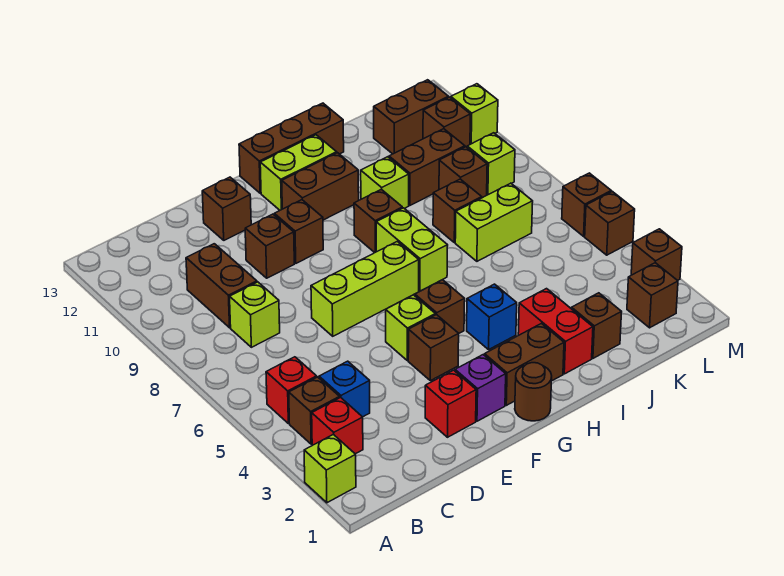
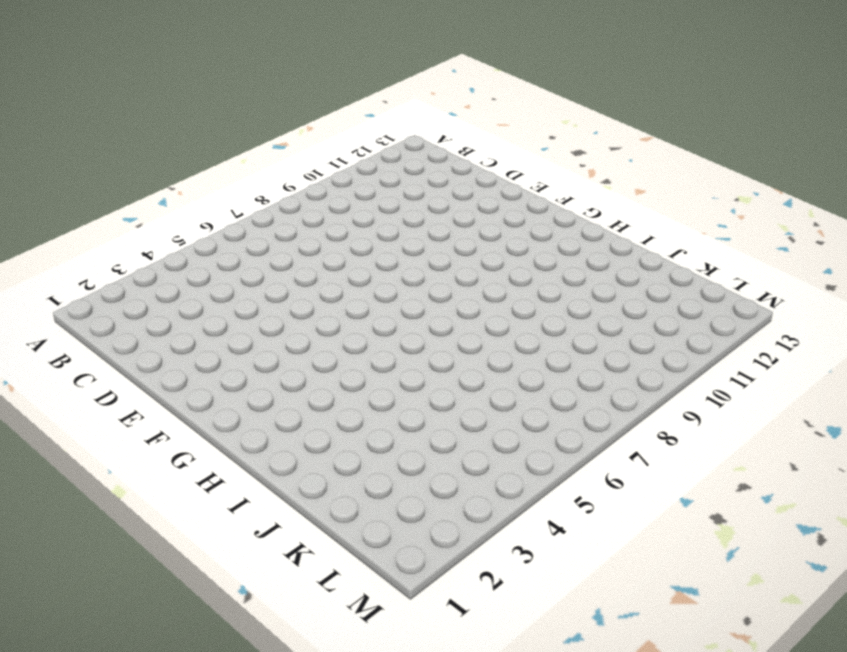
none -> lime brick A2 level 1
none -> red brick B3 level 1
none -> brown brick B4 level 1
none -> red brick B5 level 1

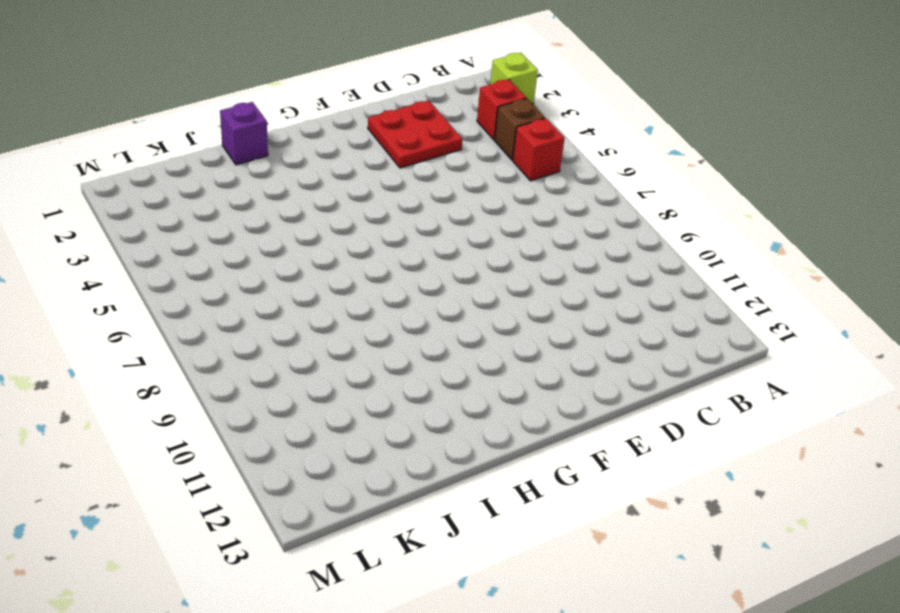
red plate D2:E3 level 1 -> red brick E2 level 1
purple brick I1 level 1 -> purple brick F2 level 1
none -> blue brick C4 level 1
none -> lime brick C8 level 1
none -> brown brick C9:C10 level 1
none -> lime brick E7:G7 level 1

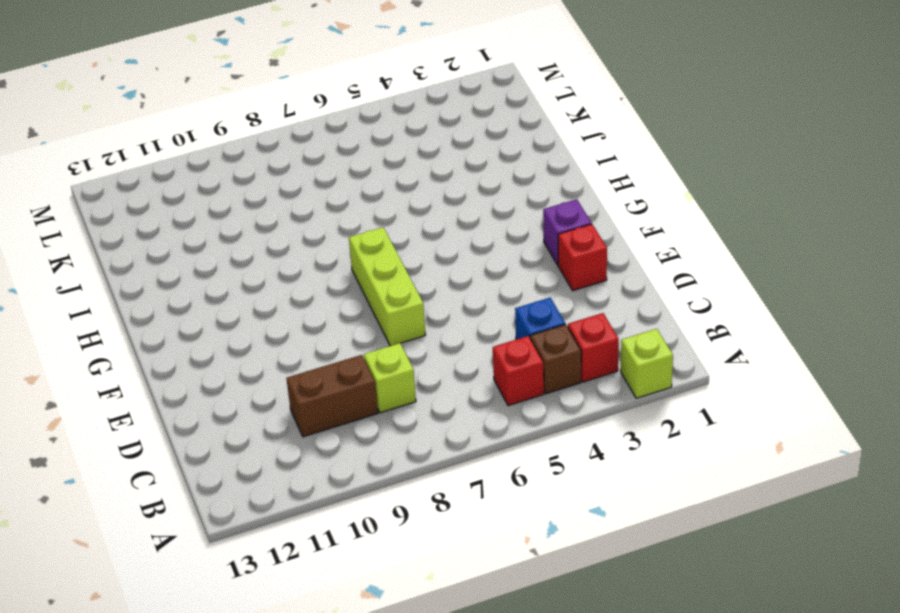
none -> brown brick E10 level 1
none -> brown brick E12 level 1
none -> brown brick F4 level 1
none -> lime brick F5 level 1

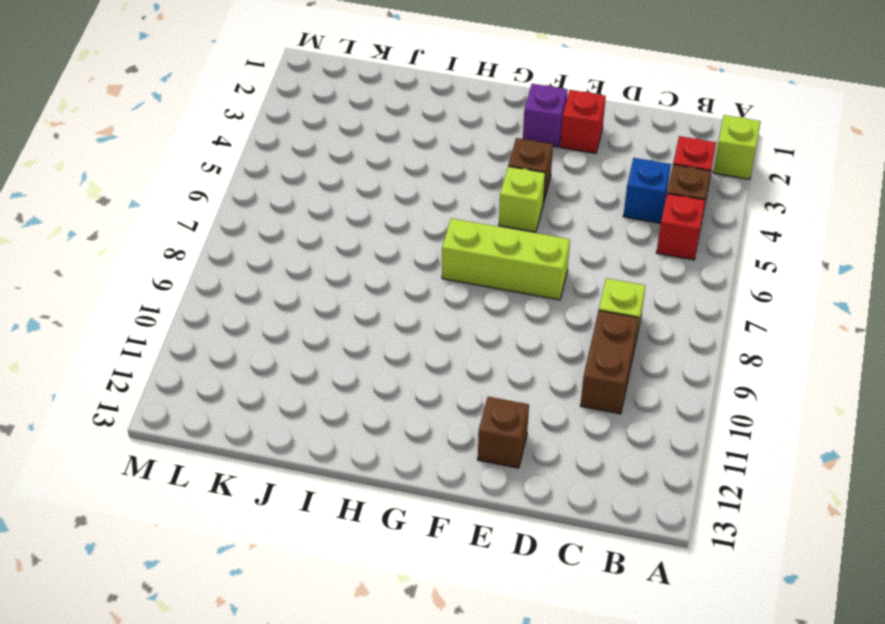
none -> brown brick E10 level 1
none -> brown brick F10 level 1
none -> brown round brick G1 level 1
none -> brown brick G2:H2 level 1

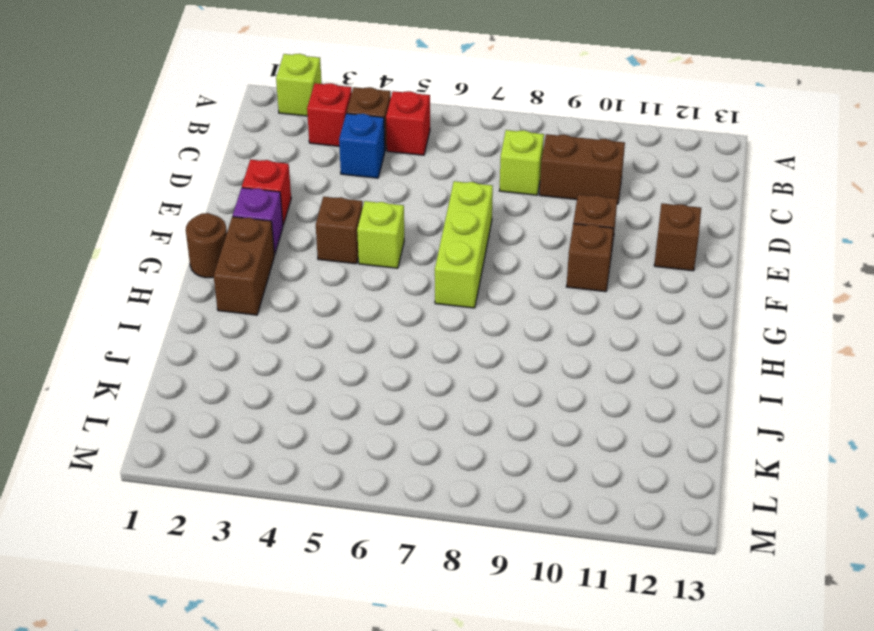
none -> brown brick G5 level 1
none -> brown brick G11:H11 level 1
none -> lime brick G12:H12 level 1
none -> brown brick G13:I13 level 1

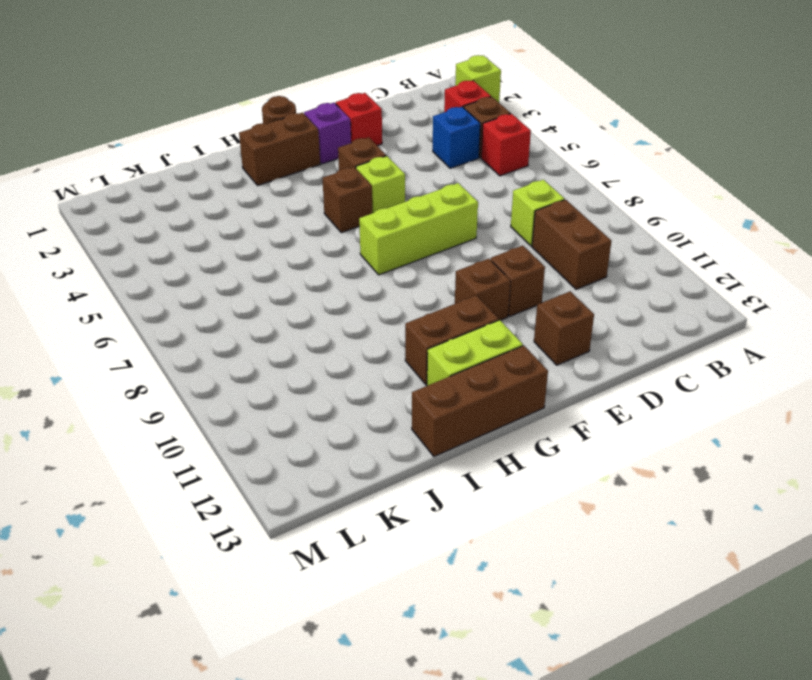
none -> blue brick H4 level 1
none -> lime brick H7:H8 level 1
none -> brown brick H9 level 1
none -> red brick I2:I3 level 1

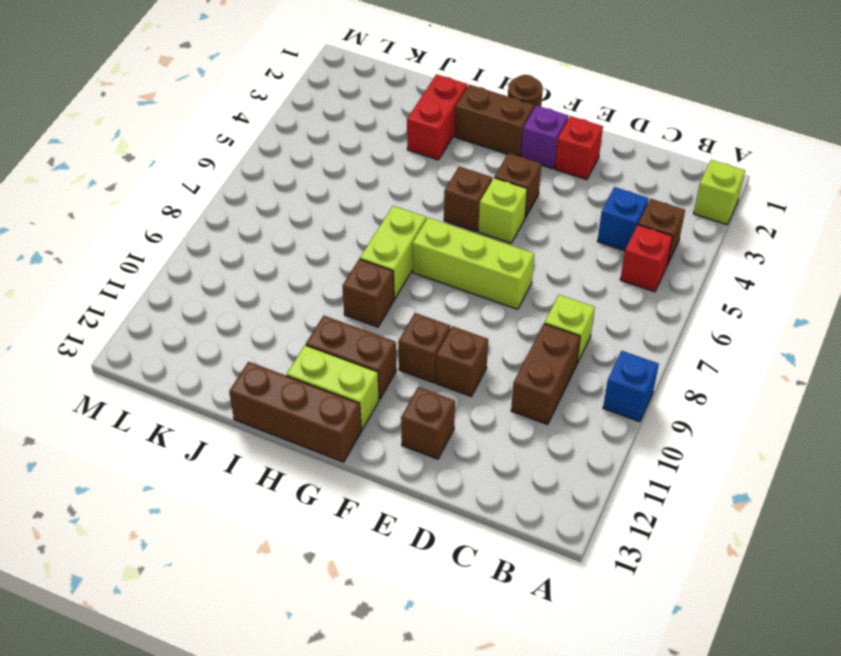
blue brick A9 level 1 -> blue brick H4 level 1
none -> red brick B3 level 1
none -> lime brick I10 level 1
none -> brown brick J2 level 1
none -> lime brick J7:K7 level 1

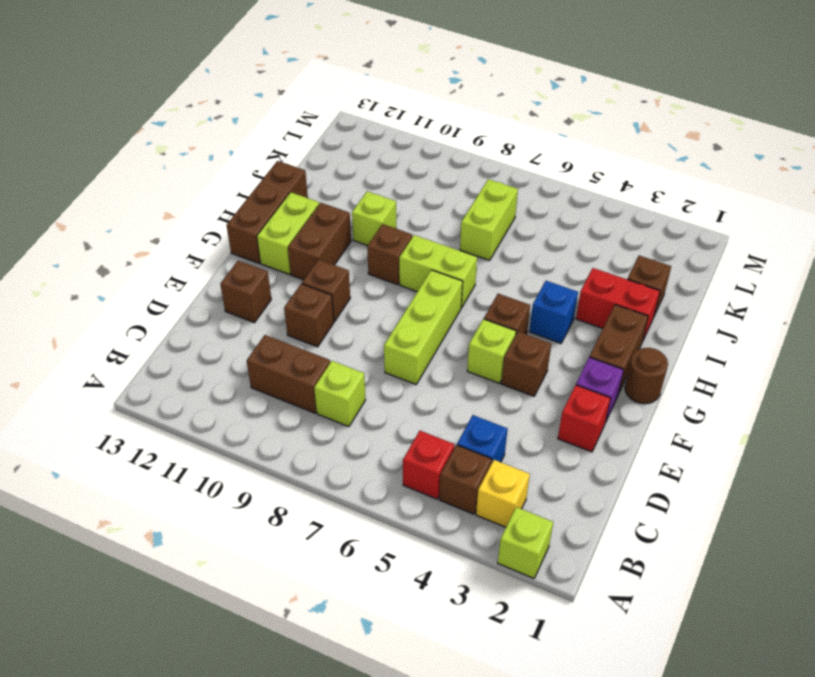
yellow brick B3 level 1 -> red brick B3 level 1
none -> brown brick J8 level 1
none -> brown brick J10:K10 level 1
none -> brown brick K9 level 1
none -> brown brick K12:L12 level 1

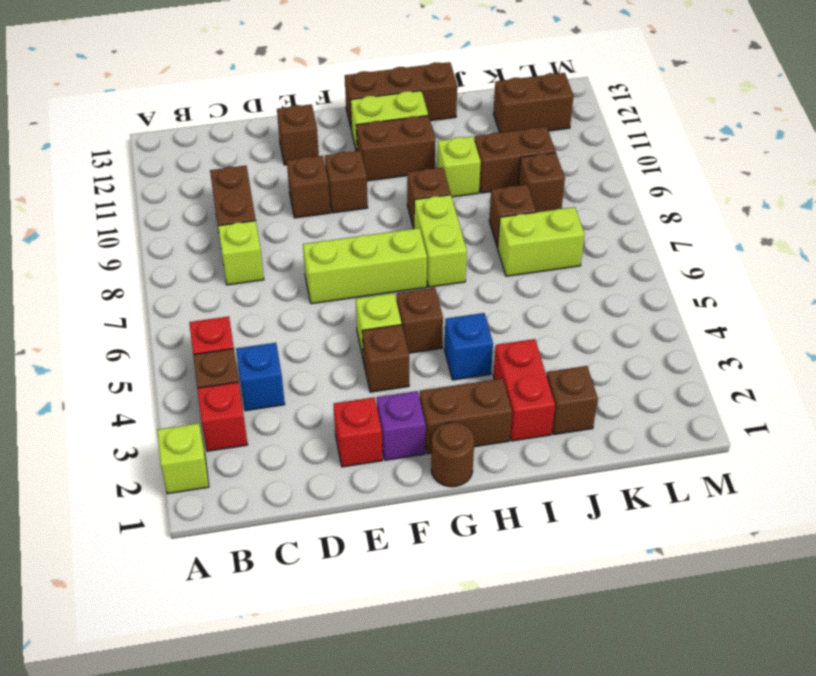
none -> brown brick L2 level 1
none -> lime brick L9 level 1
none -> brown brick L11 level 1
none -> brown brick M3 level 1

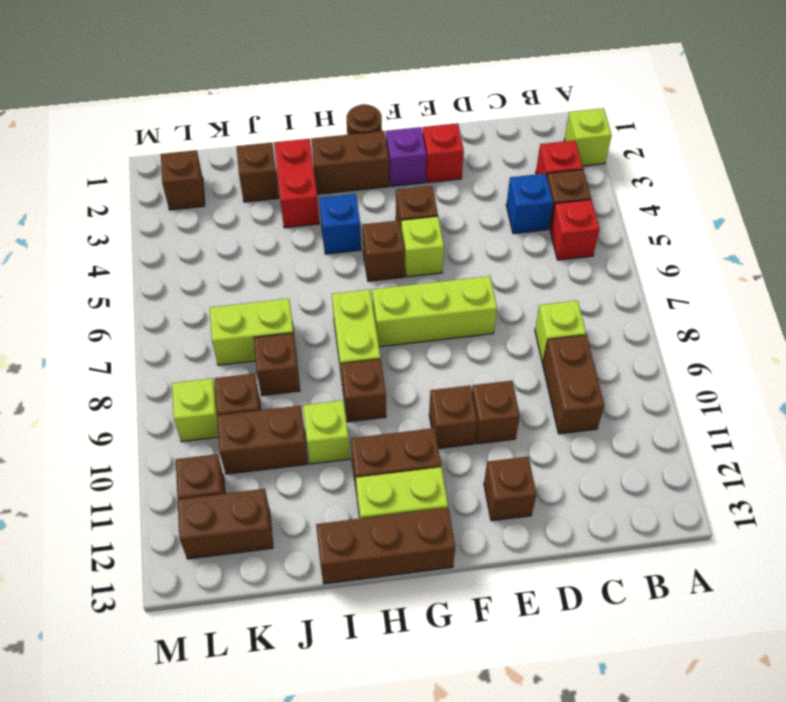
none -> brown brick M3 level 1
none -> brown brick M5 level 1
none -> brown brick M6 level 1
none -> lime brick M11 level 1

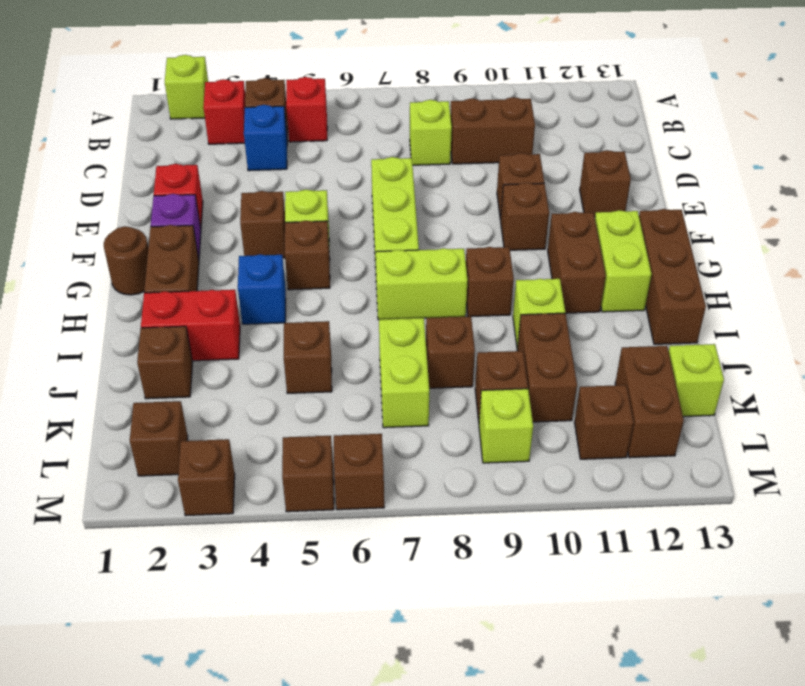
brown brick J5 level 1 -> none
lime brick K13 level 1 -> lime brick M11 level 1

